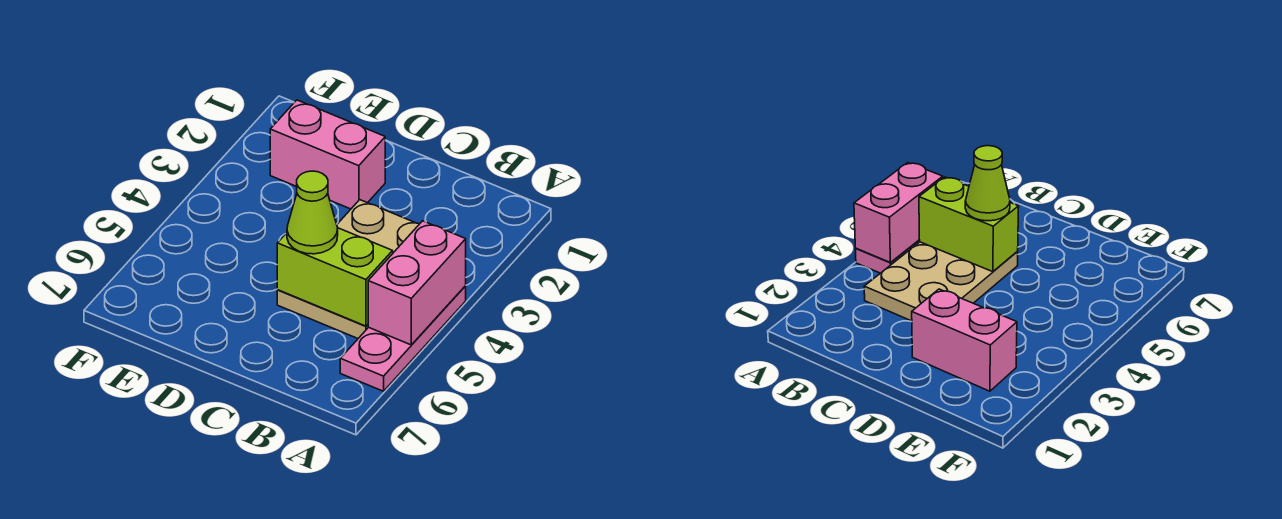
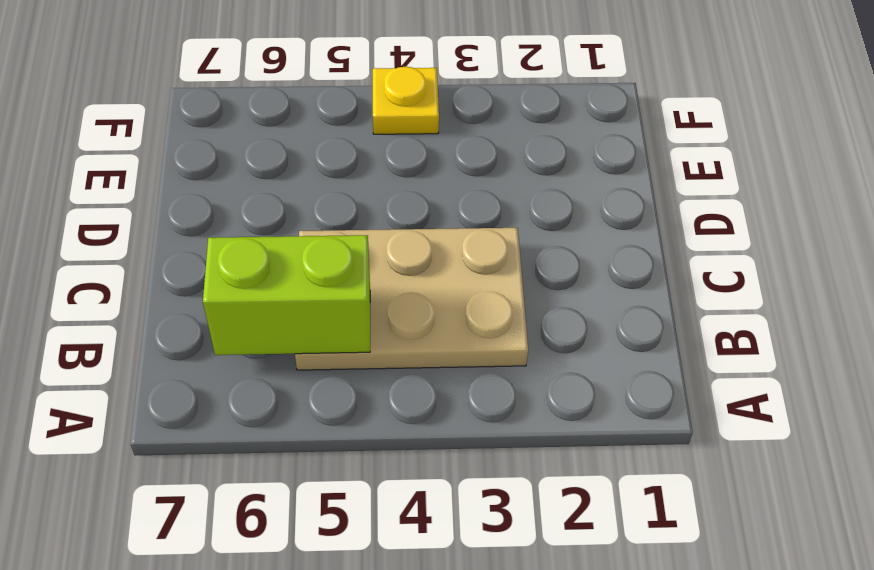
lime brick B5:B6 level 2 -> lime brick B5:C5 level 2
yellow plate F4 level 1 -> none
none -> pink plate A4:A6 level 1
none -> pink brick D2:E2 level 1

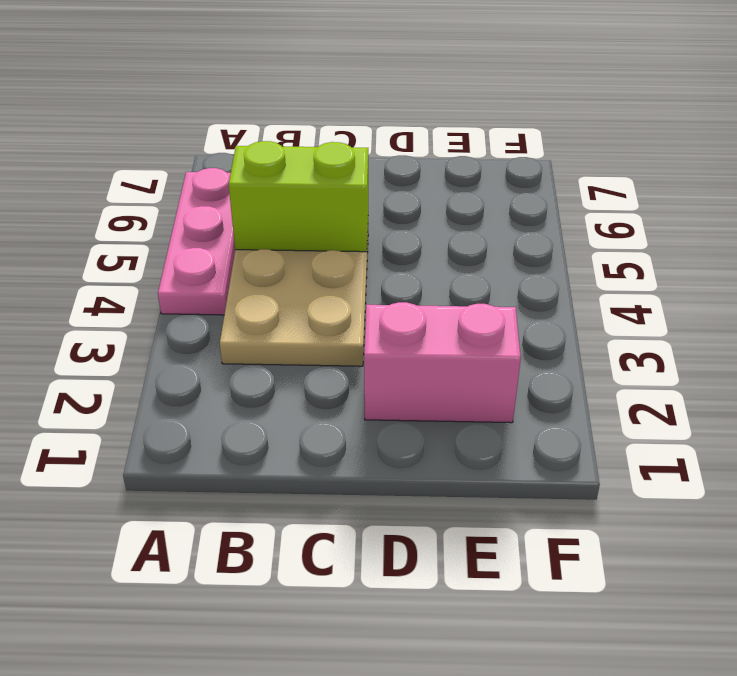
none -> pink brick A4:A5 level 2
none -> lime cone C5 level 3

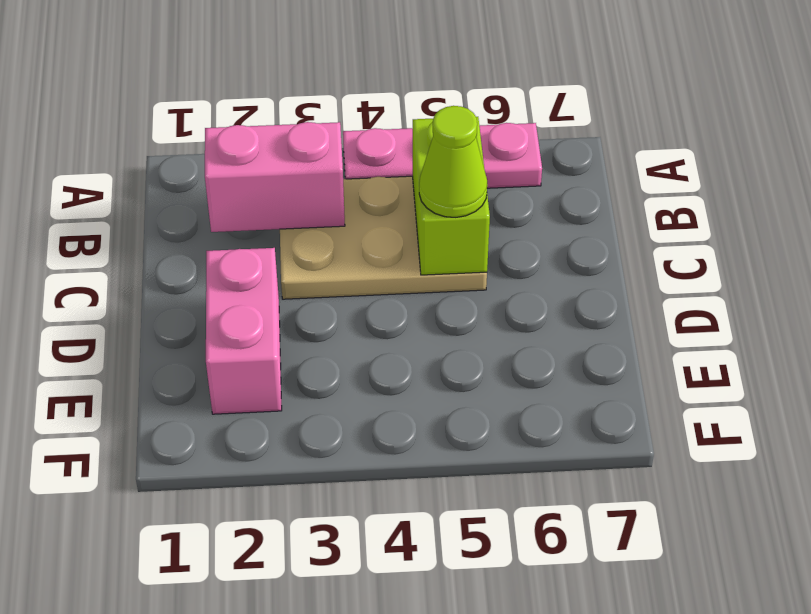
pink brick B2:B3 level 2 -> pink brick A4:A5 level 2

